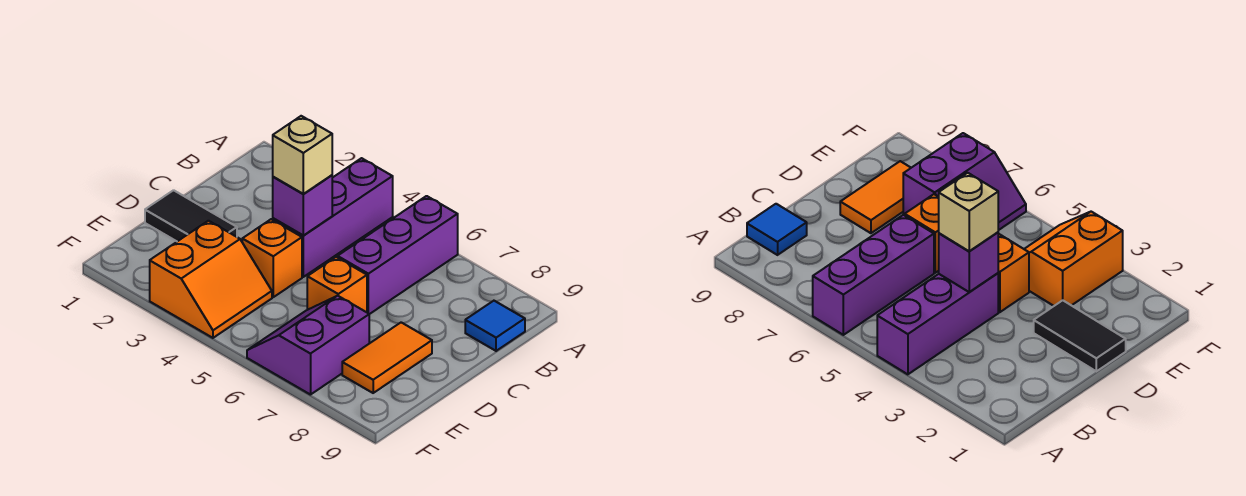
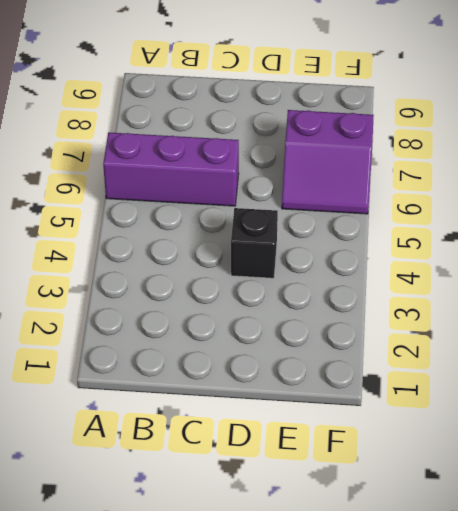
black brick D4 level 1 -> orange brick D4 level 1
none -> purple brick A4:C4 level 1
none -> blue tile B9 level 1

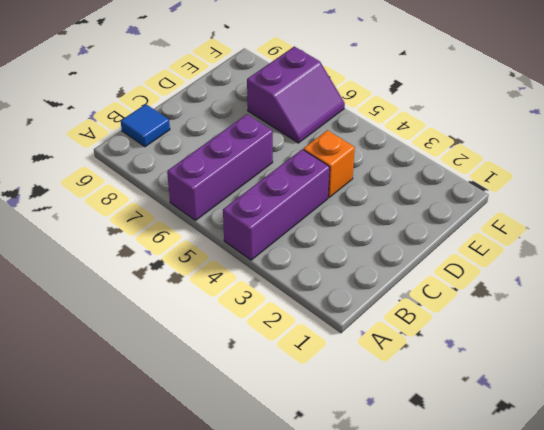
none -> black tile D1:D2 level 1
none -> orange brick D6 level 1

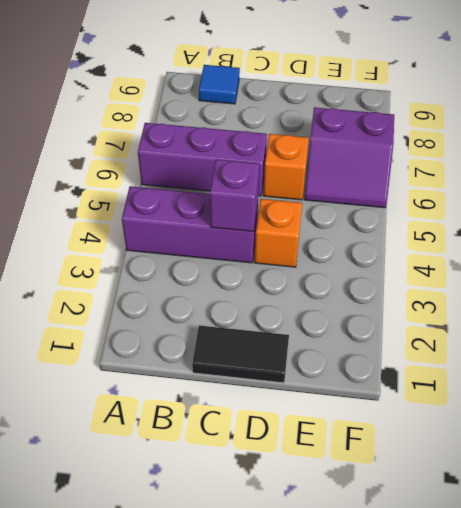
black tile C1:D1 level 1 -> black tile D1:D2 level 1
none -> orange tile D8:E8 level 1
none -> orange slope E3:F4 level 1 top 3

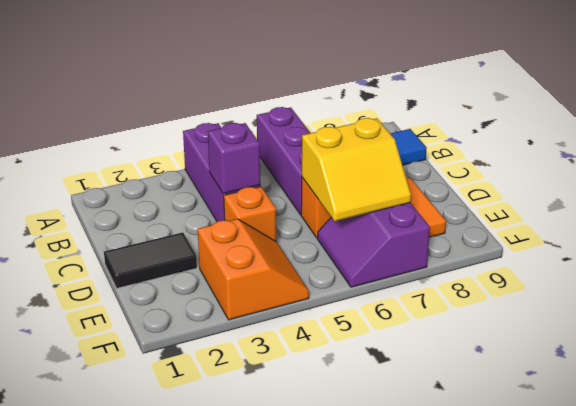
yellow slope D6:E7 level 2 top D -> none
none -> tan brick C4 level 3

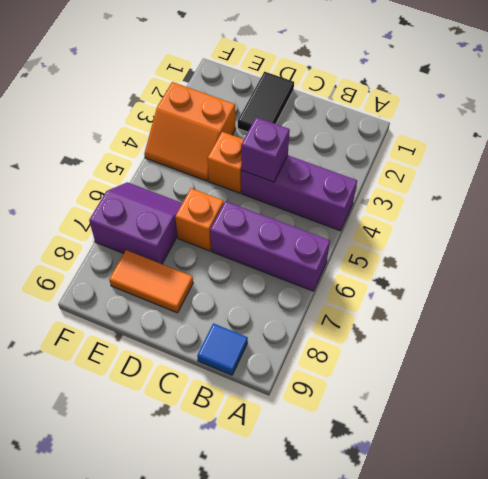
none -> tan brick C4 level 3

